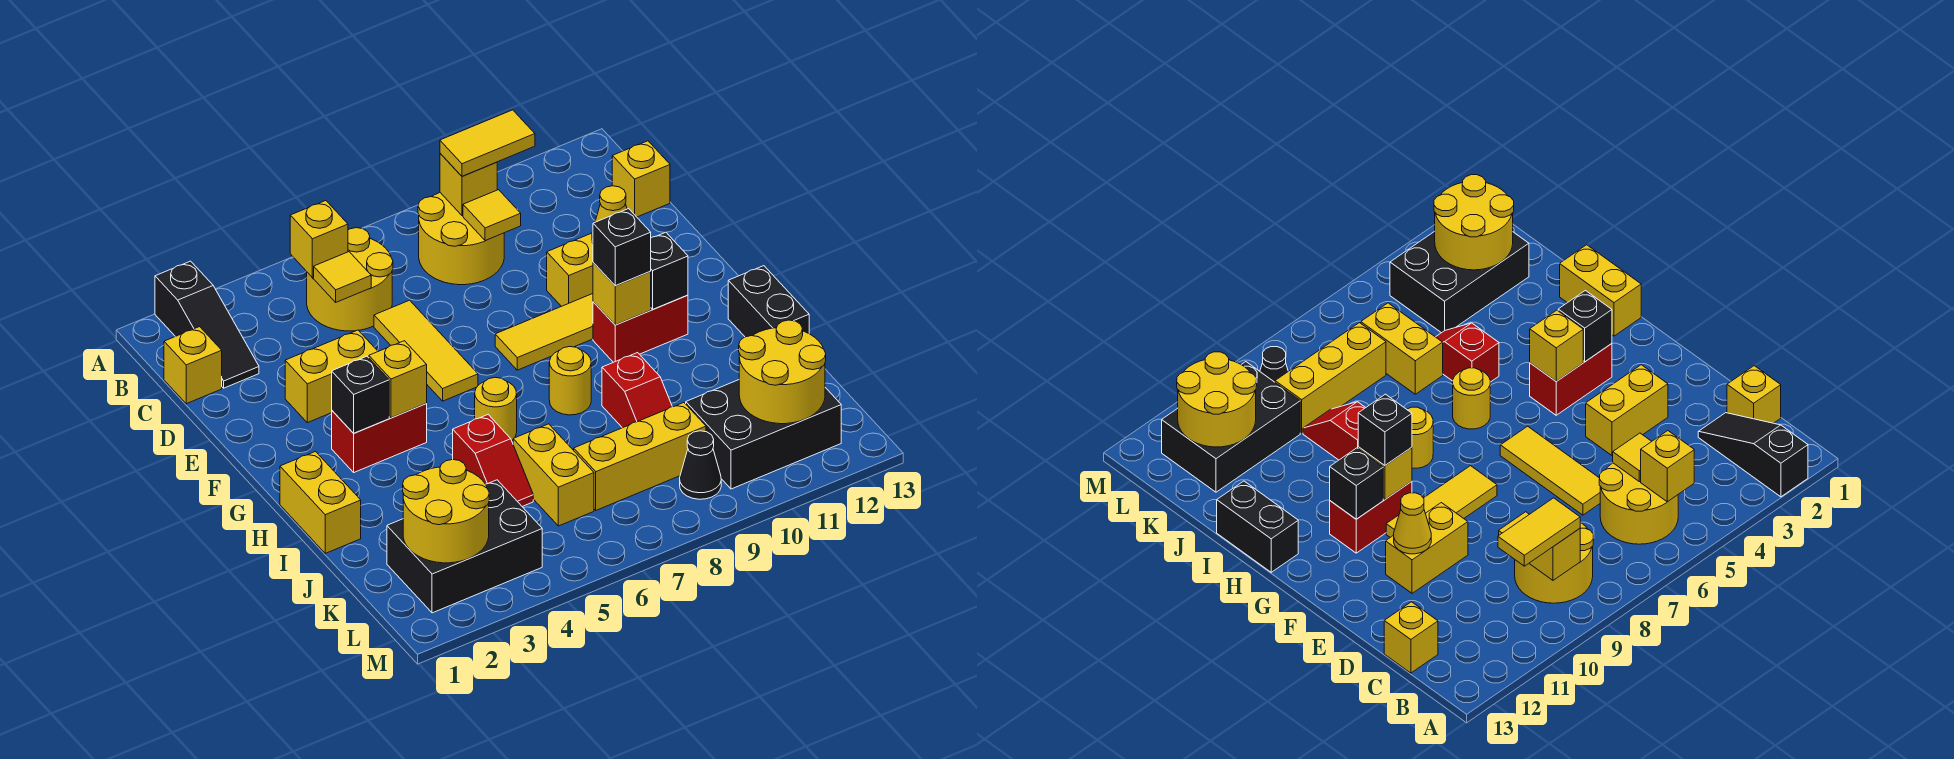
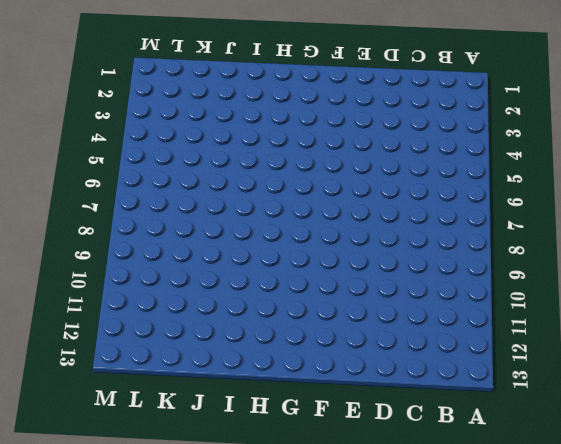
none -> black slope A2:C2 level 1 top A
none -> yellow round brick B5:C6 level 1
none -> yellow round brick B8:C9 level 1
none -> yellow brick C1 level 1

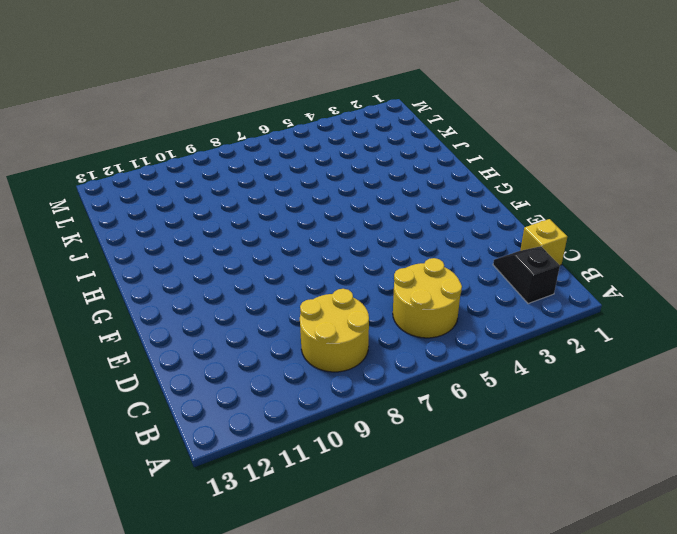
black slope B2:C2 level 1 top B -> black slope A2:C2 level 1 top A
none -> yellow brick C13 level 1
none -> yellow tile D6:F6 level 1
none -> yellow brick E3:E4 level 1
none -> yellow brick E10:E11 level 1

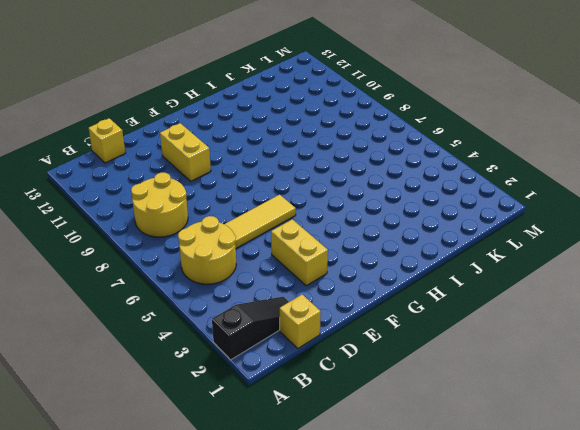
none -> yellow tile F8:F10 level 1
none -> red brick G3:G4 level 1
none -> red brick G10:G11 level 1
none -> yellow brick H1:I1 level 1

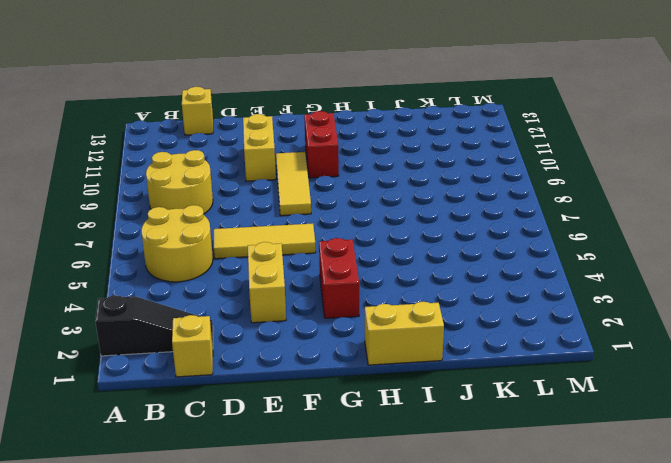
none -> yellow round brick H6 level 1
none -> yellow round brick H8 level 1
none -> black brick H13:I13 level 1
none -> red slope I5:J5 level 1 top I

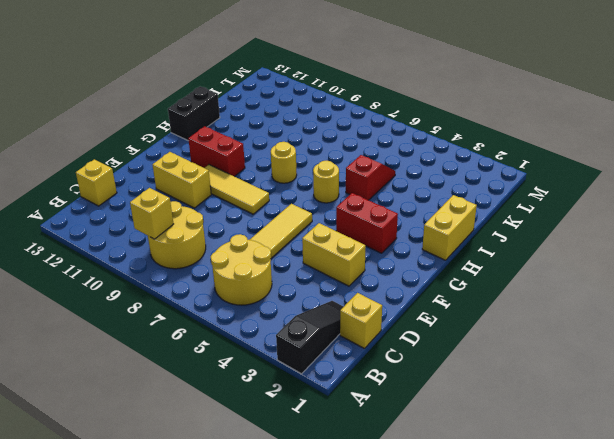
none -> red slope I9:J9 level 1 top I
none -> yellow brick J6:K6 level 1
none -> black brick K2:L4 level 1
none -> yellow brick K7:K9 level 1

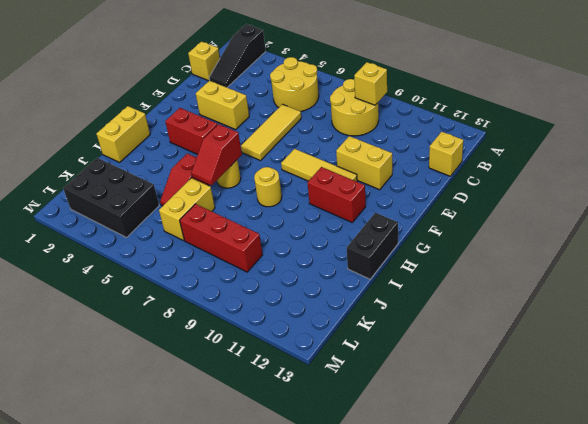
red slope H6:I6 level 2 top H -> red slope I9:J9 level 1 top I
red brick K7:K9 level 1 -> yellow brick K7:K9 level 1
none -> black brick K10:L12 level 1
none -> black cone L9 level 1
none -> yellow brick B5 level 2
none -> yellow tile C5 level 2

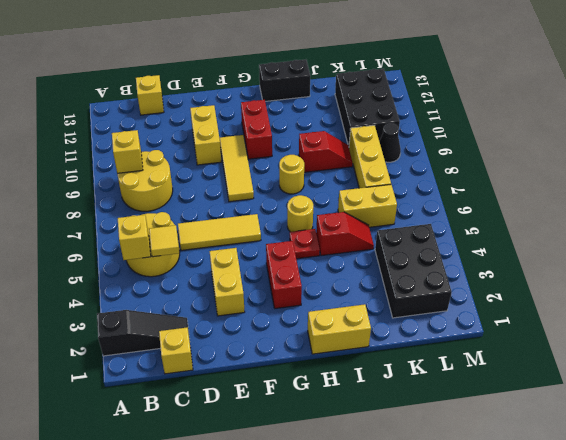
red plate H5 level 1 -> none
none -> yellow tile C9 level 2
none -> yellow cone E11 level 2
none -> black brick G3 level 2
none -> yellow brick G4 level 2

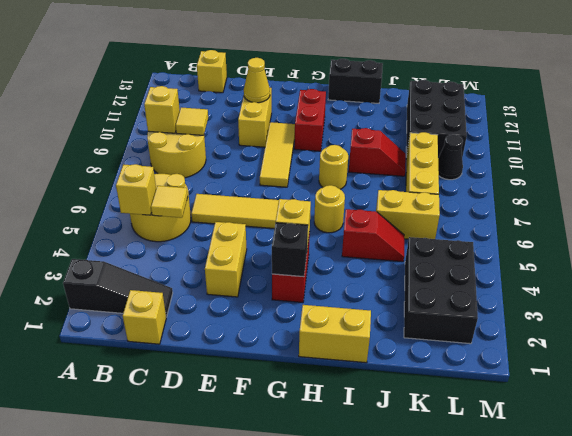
none -> yellow brick G10 level 2
none -> black brick G11 level 2
none -> yellow round brick K2:L3 level 2
none -> yellow round brick K11:L12 level 2

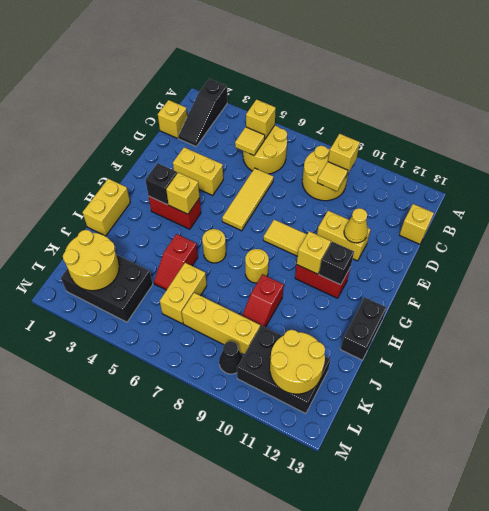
none -> yellow tile B9:B10 level 3
none -> black brick G10 level 3

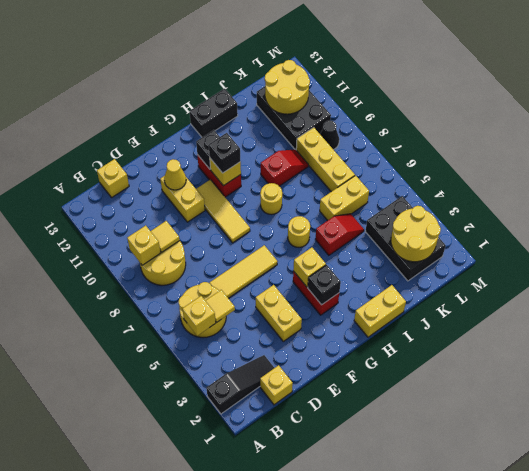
none -> yellow tile B9:B10 level 3

